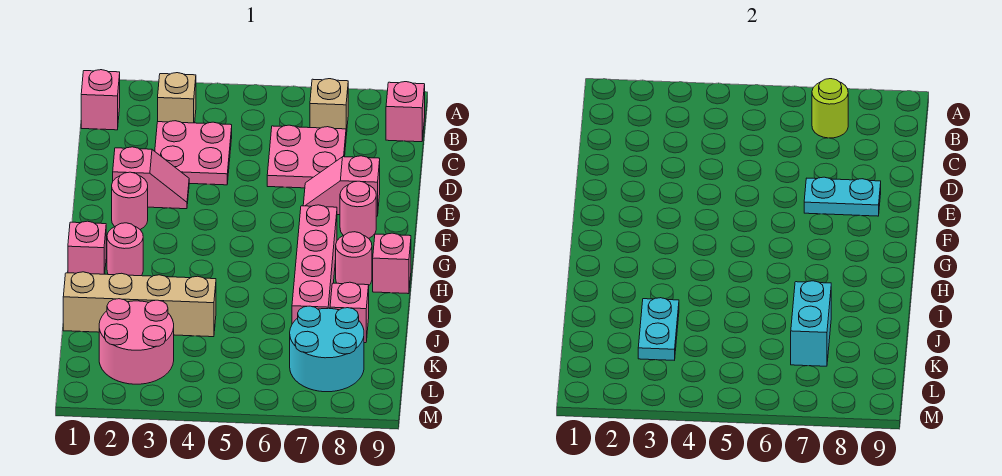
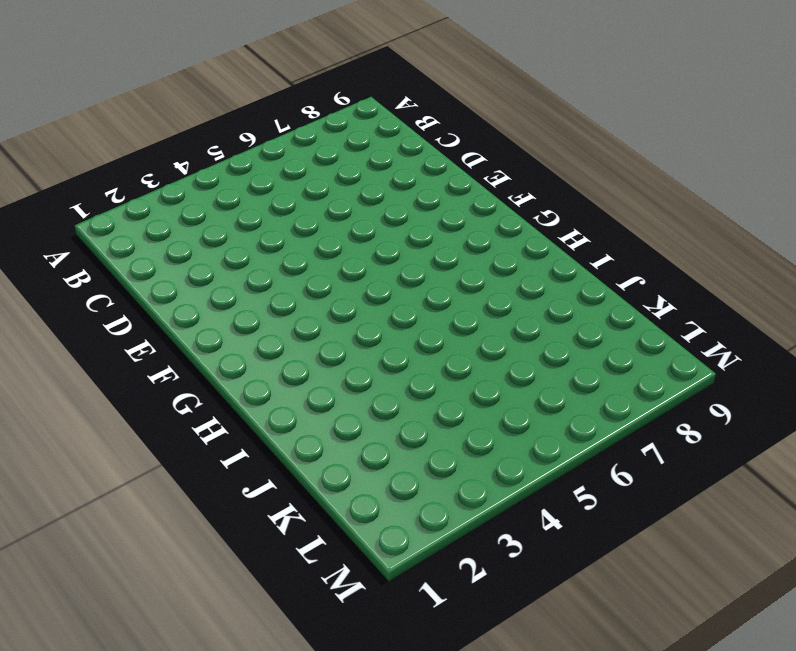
none -> pink brick B1 level 1
none -> tan brick B3 level 1
none -> tan brick B7 level 1

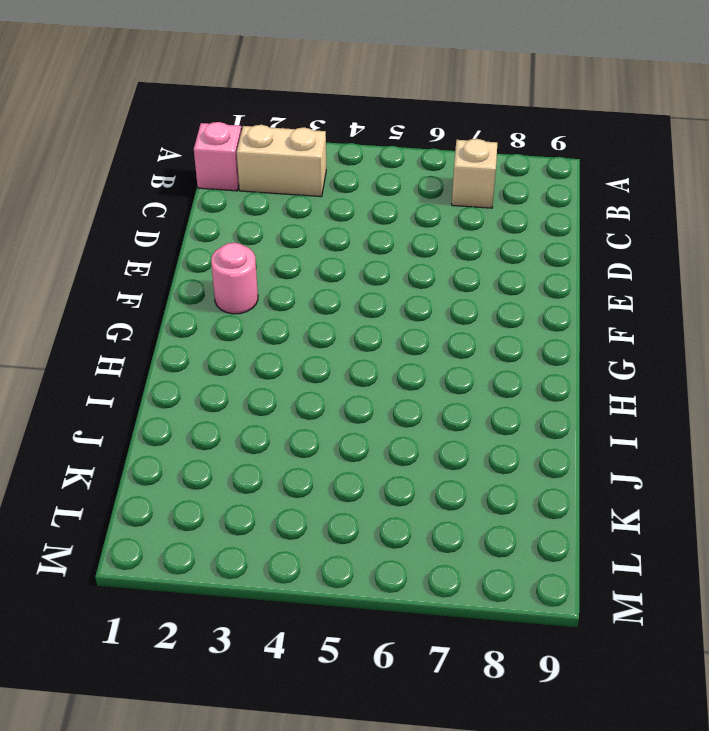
tan brick B2:B3 level 1 -> tan brick B3 level 1
none -> pink brick B9 level 1
none -> pink plate C3:D4 level 1
none -> pink plate C6:D7 level 1

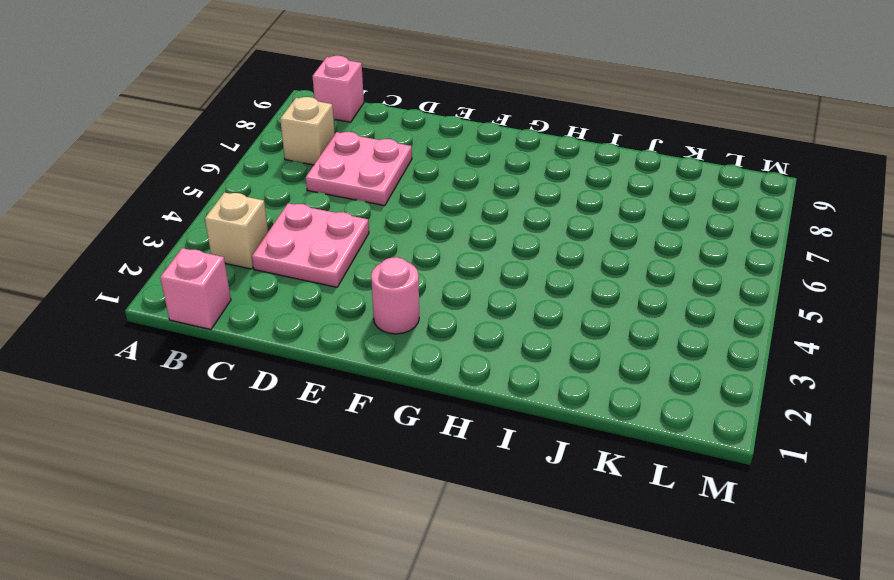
none -> pink slope E2:E3 level 1 top 2
none -> pink slope E7:E8 level 1 top 8
none -> pink round brick F8 level 1

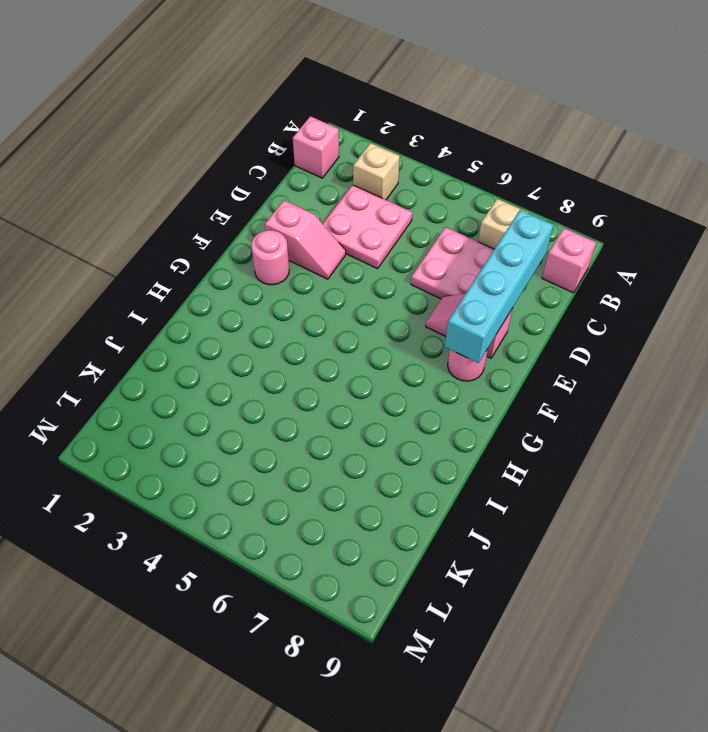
cyan brick C8:F8 level 2 -> cyan plate E7:E8 level 2
none -> pink brick G7:J7 level 1
none -> pink brick H1 level 1
none -> pink round brick H2 level 1

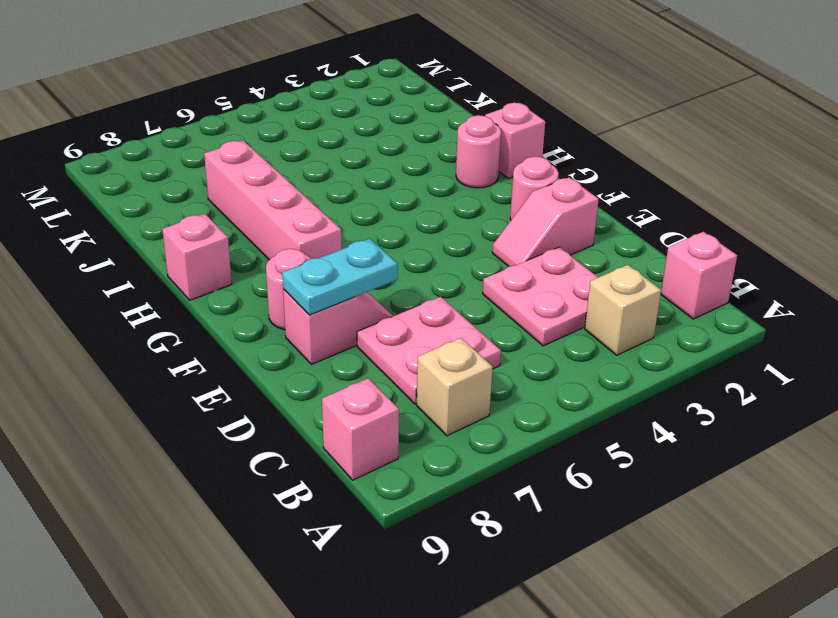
none -> pink round brick H8 level 1
none -> tan brick J1:J4 level 1
none -> pink brick J8 level 1

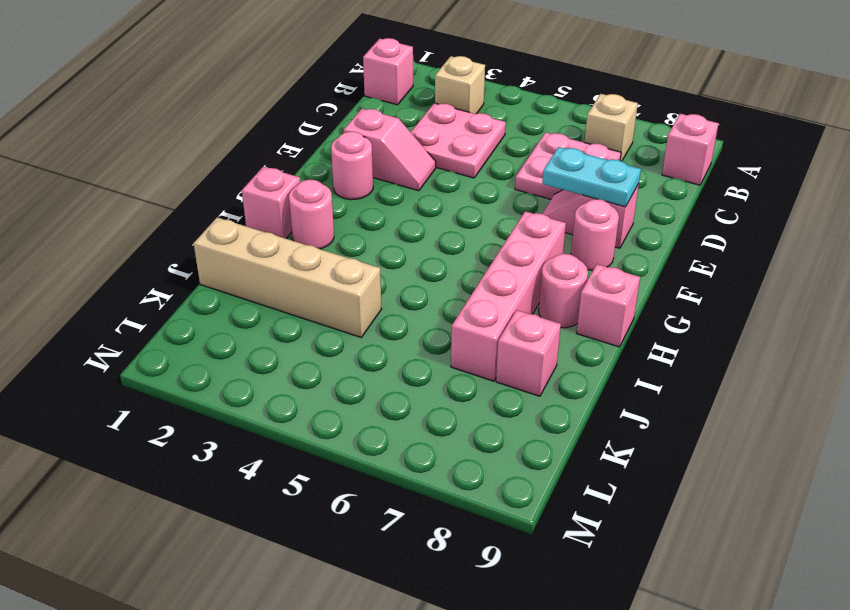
none -> pink round brick K2:L3 level 1
none -> cyan round brick K7:L8 level 1
none -> lime round brick B7 level 2

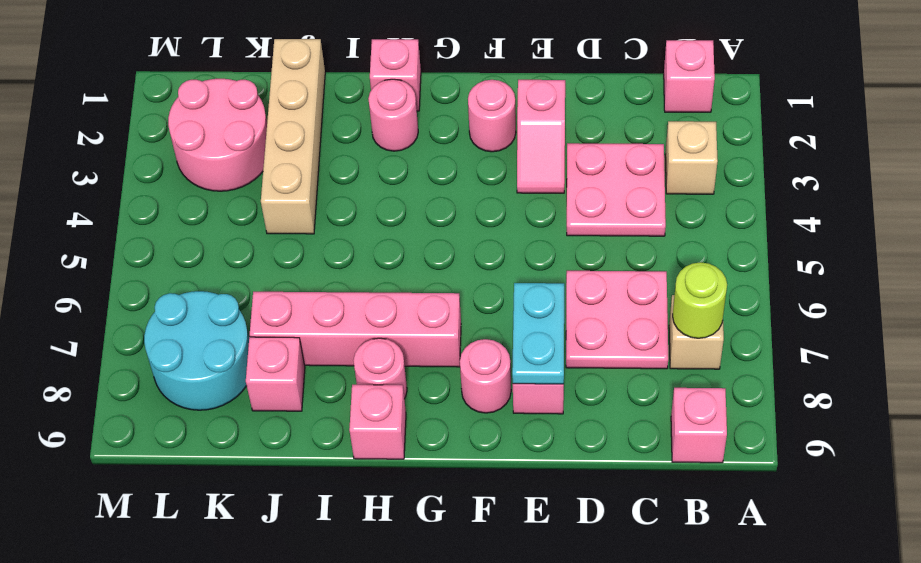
none -> cyan plate J3:K3 level 2
none -> cyan brick J7:K7 level 2

